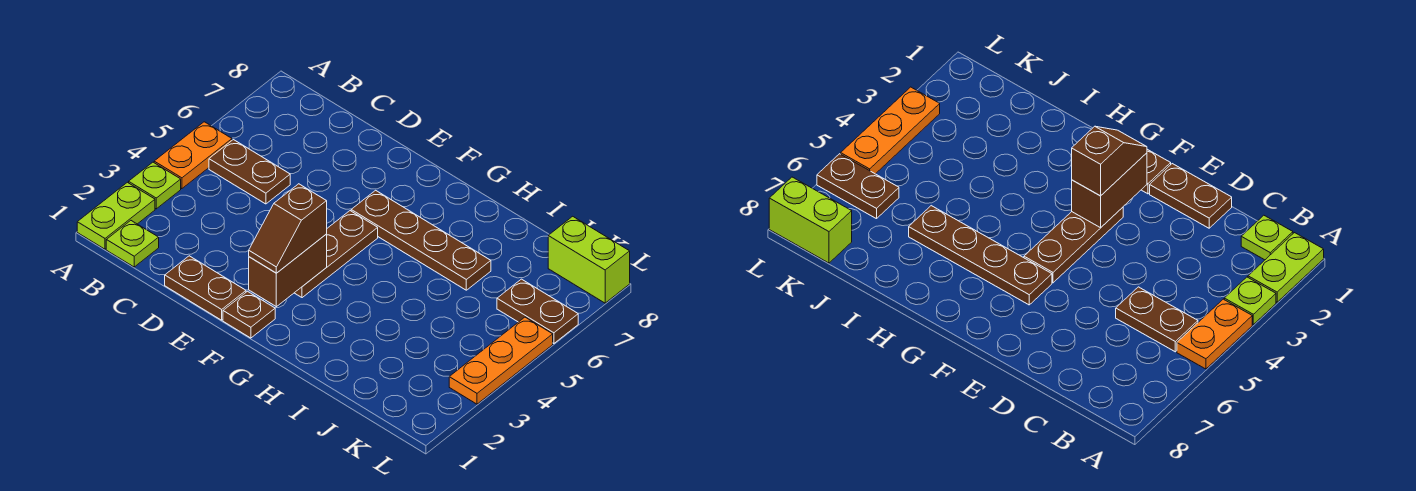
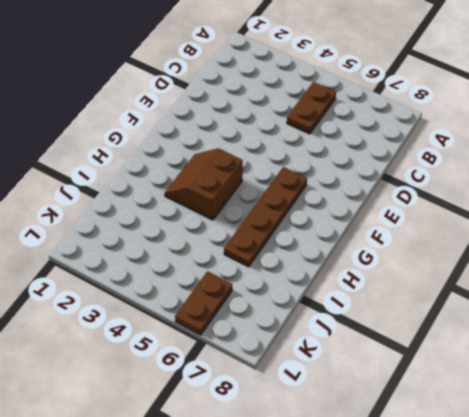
brown slope G3:H4 level 1 top 4 -> none
none -> lime plate A1:A2 level 1
none -> lime plate A3 level 1
none -> orange plate A4:A5 level 1

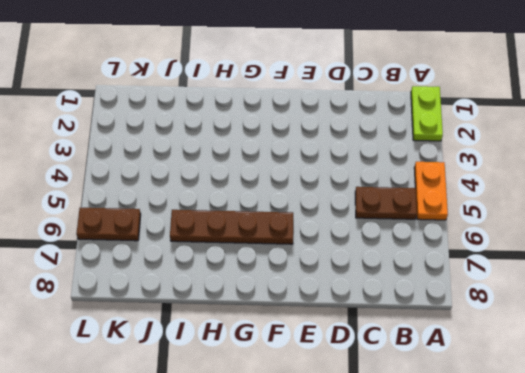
none -> lime plate A3 level 1
none -> lime plate B1 level 1
none -> brown plate D1:E1 level 1

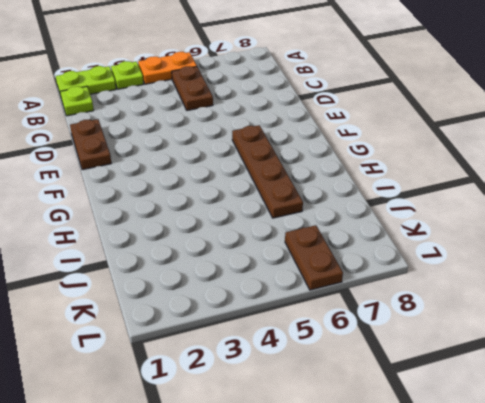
none -> brown plate F1 level 1
none -> brown plate F3:F5 level 1
none -> lime brick K8:L8 level 1

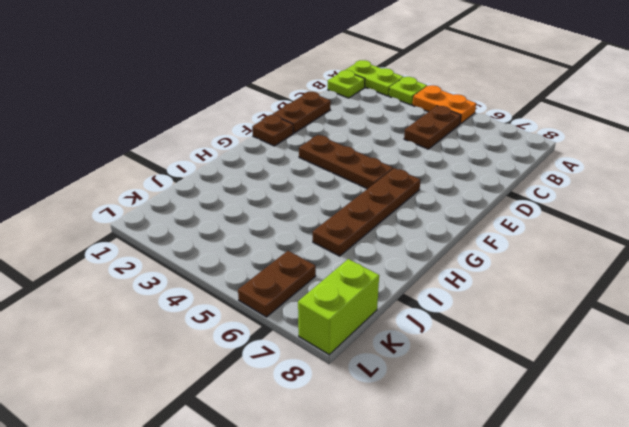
none -> orange plate L3:L5 level 1
none -> brown brick F2:F3 level 2
none -> brown slope F2:F3 level 3 top 3

